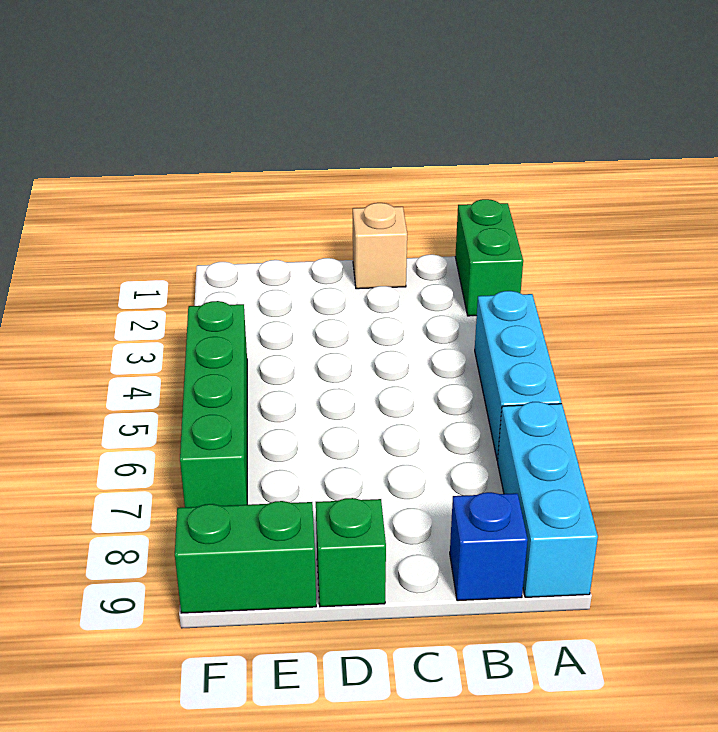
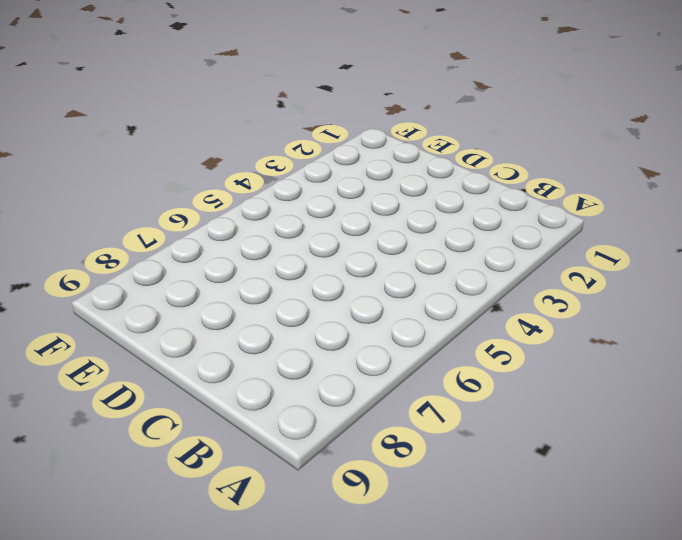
none -> green brick A1:A2 level 1
none -> cyan brick A4:A6 level 1

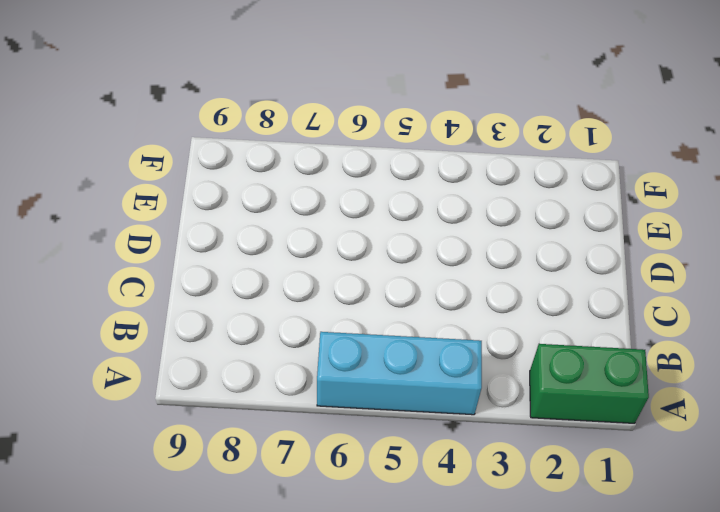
none -> cyan brick A7:A9 level 1
none -> blue brick B9 level 1

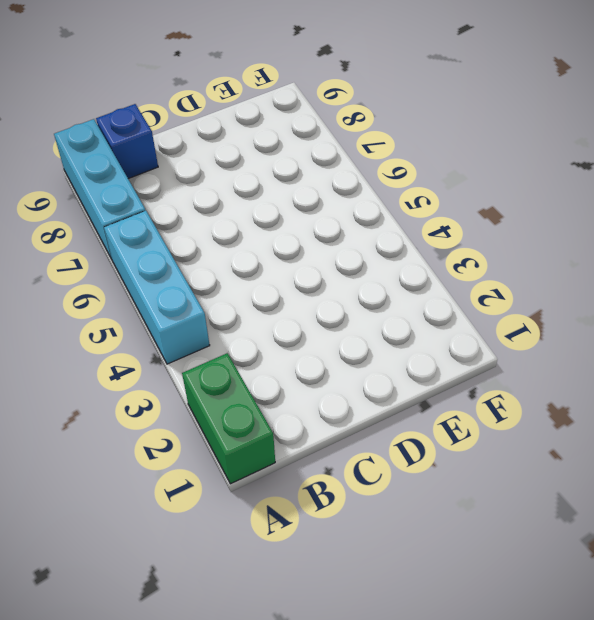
none -> tan brick C1 level 1
none -> green brick D9 level 1

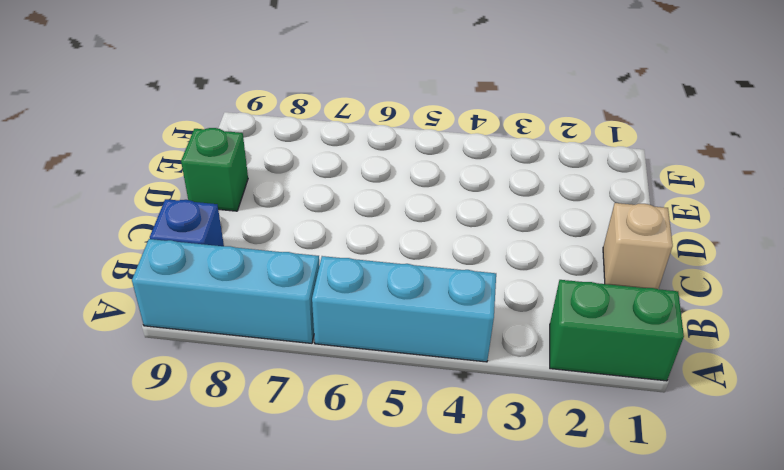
none -> green brick E9:F9 level 1
none -> green brick F4:F7 level 1

